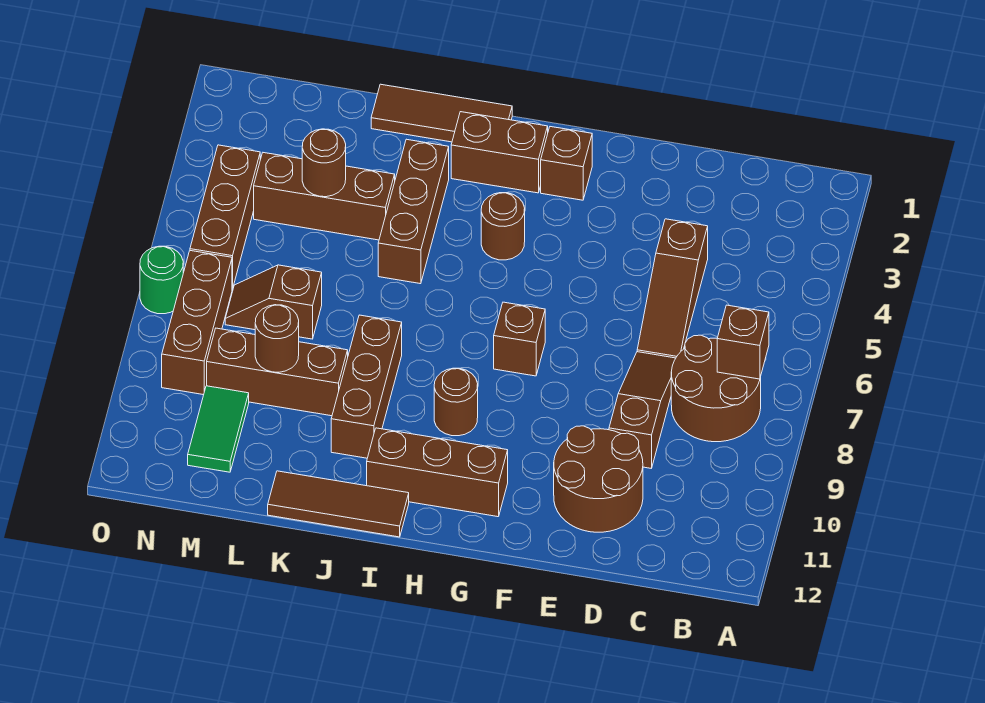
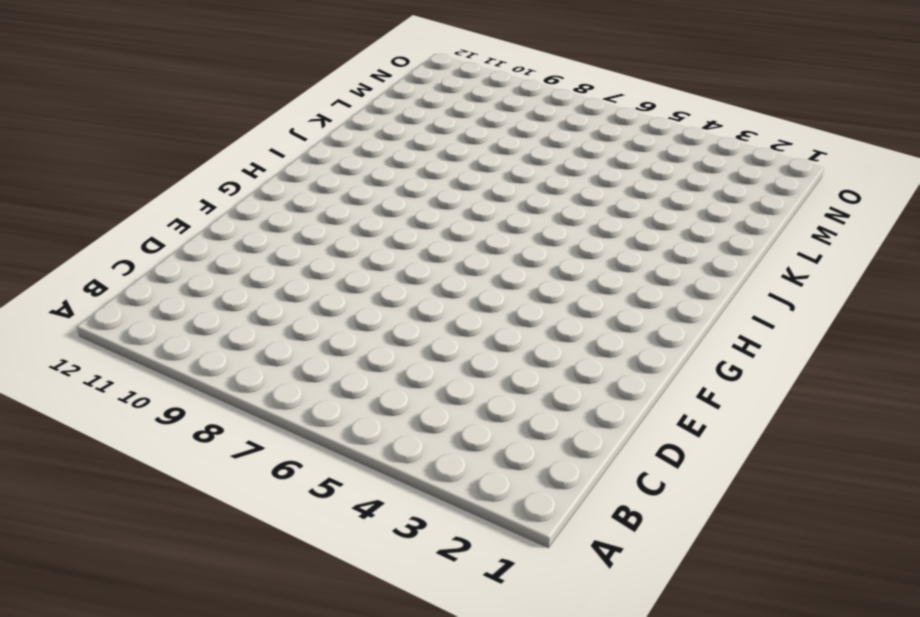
none -> brown round brick B7:C8 level 1
none -> brown slope D4:D6 level 1 top 4
none -> brown slope D7:D9 level 1 top 9

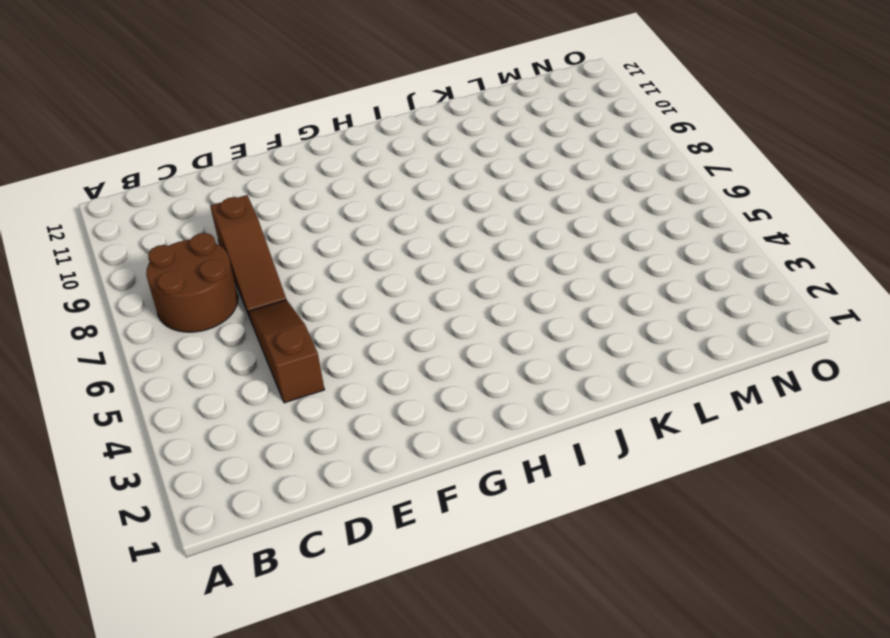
none -> brown round brick D10:E11 level 1
none -> brown brick G2 level 1
none -> brown brick G7 level 1

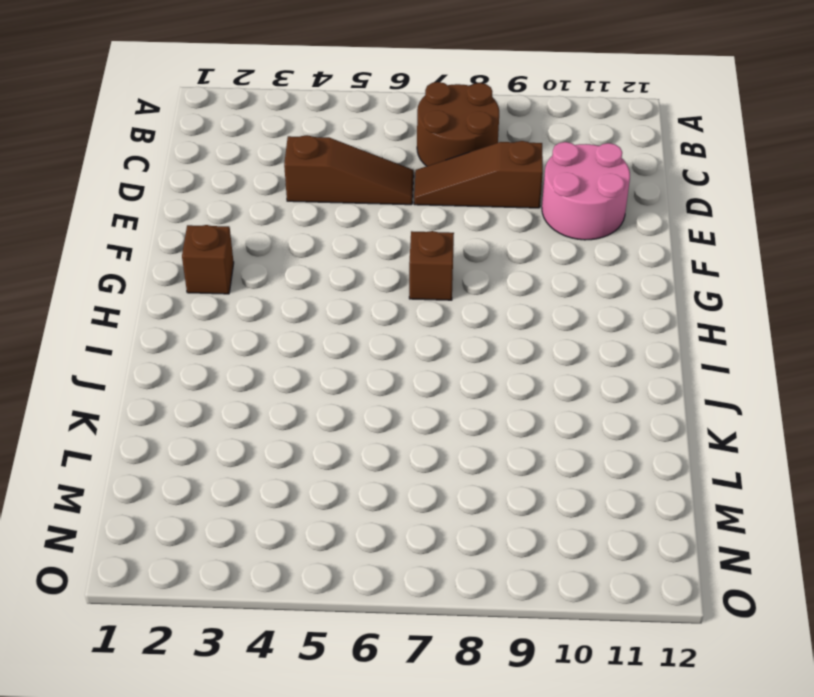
pink round brick D10:E11 level 1 -> brown round brick D10:E11 level 1
none -> brown brick G11:I11 level 1
none -> brown brick H2:I2 level 1
none -> brown round brick H4 level 1

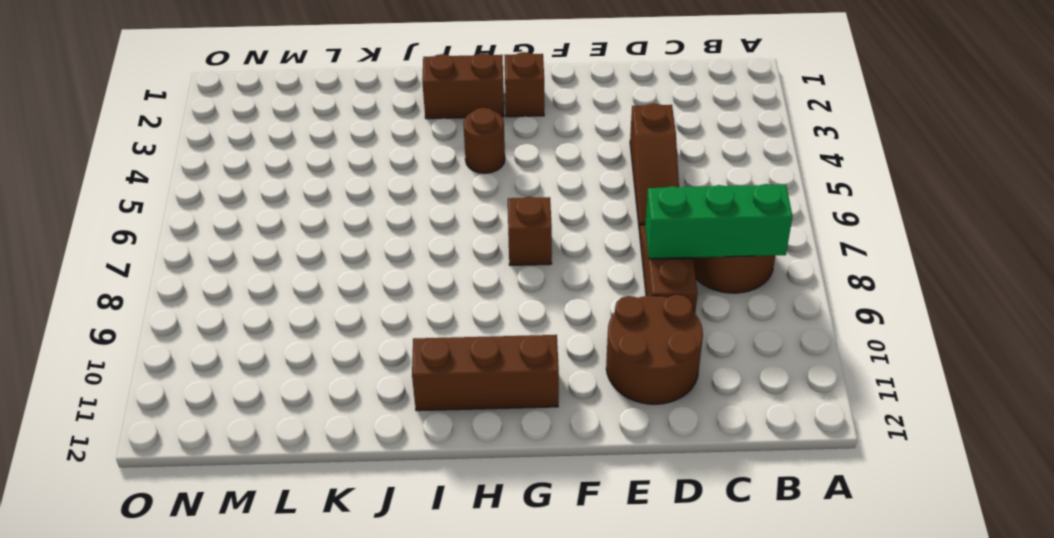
green brick B8:D8 level 2 -> none
none -> brown round brick H9 level 1
none -> brown tile I1:K1 level 1
none -> brown tile I12:K12 level 1

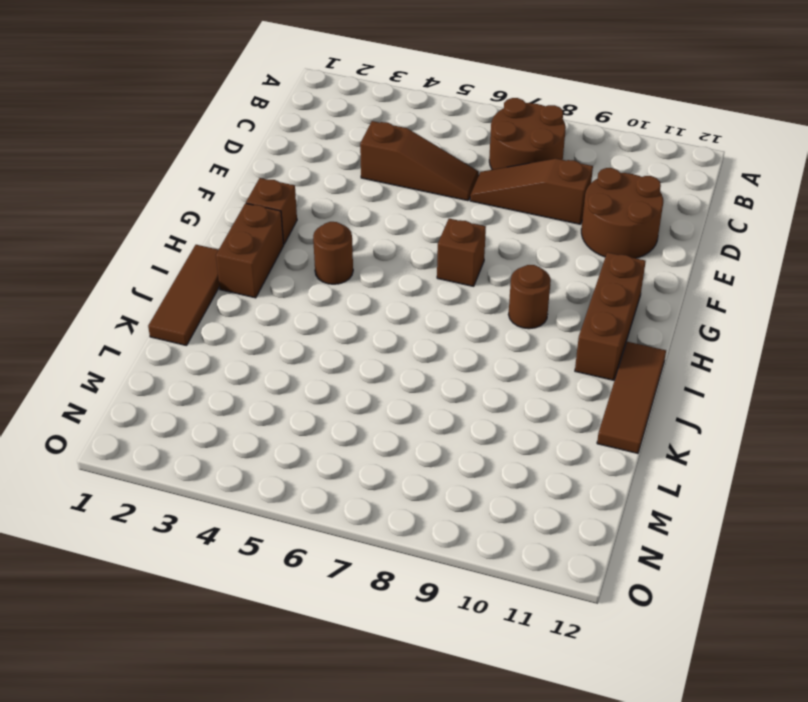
none -> brown brick J3:J5 level 1
none -> brown brick J8:J10 level 1
none -> brown brick K4:M4 level 1

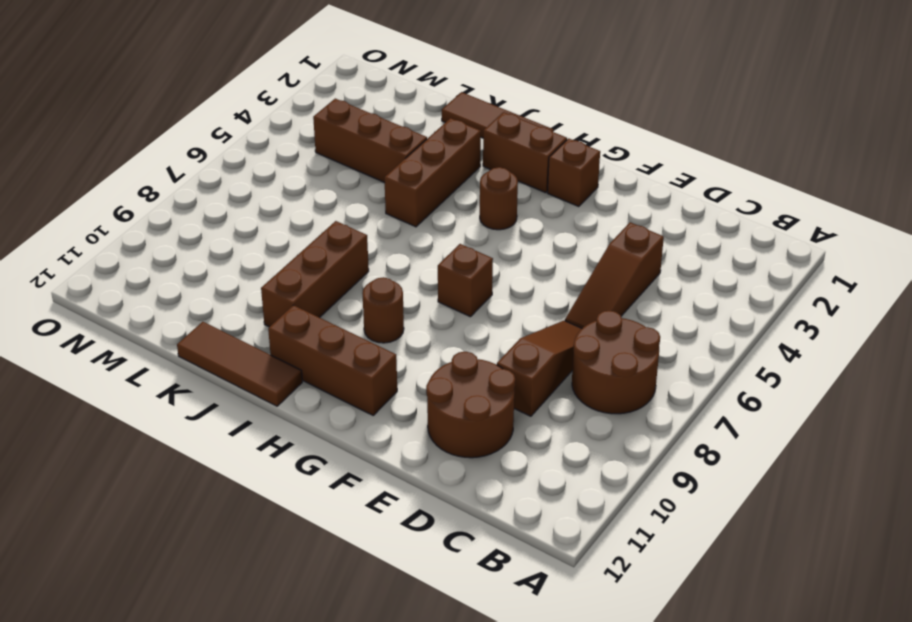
none -> brown brick K9:M9 level 1
none -> brown slope L7:M7 level 1 top L
none -> green tile M10:M11 level 1

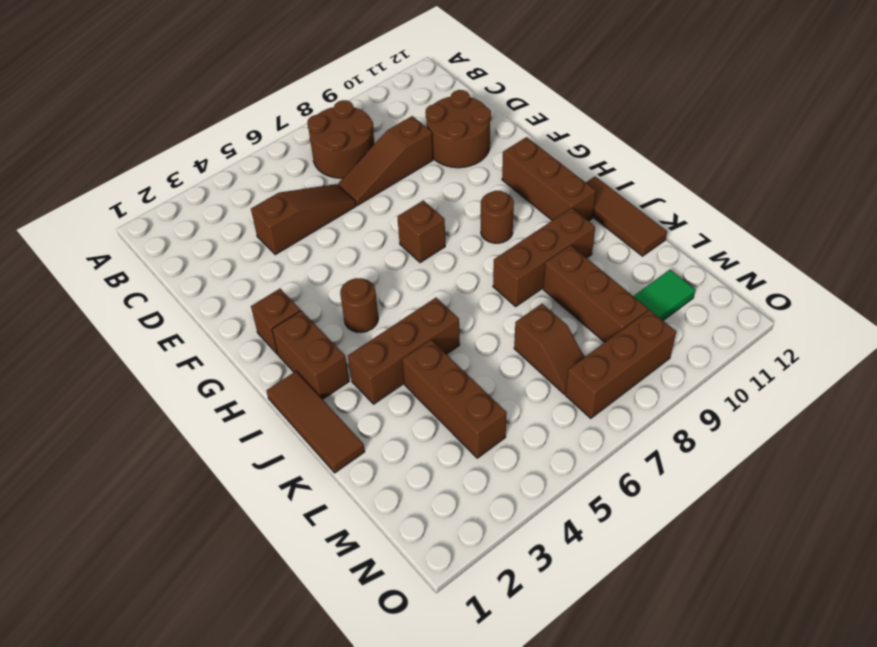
none -> brown brick N4:N6 level 1
none -> green round brick O7 level 1
none -> brown brick B7 level 2

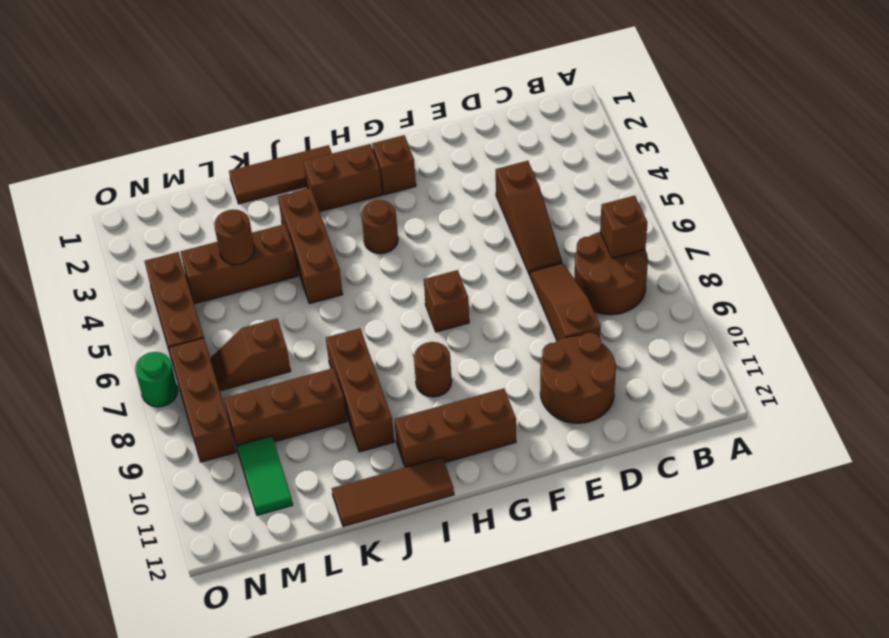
none -> brown round brick L9 level 2

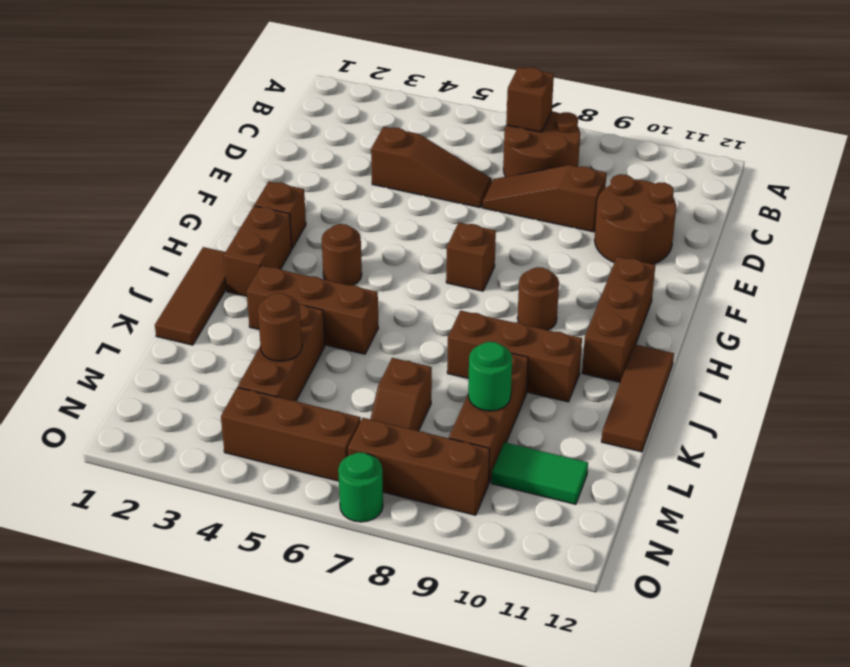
green round brick L9 level 2 -> brown round brick L9 level 2

